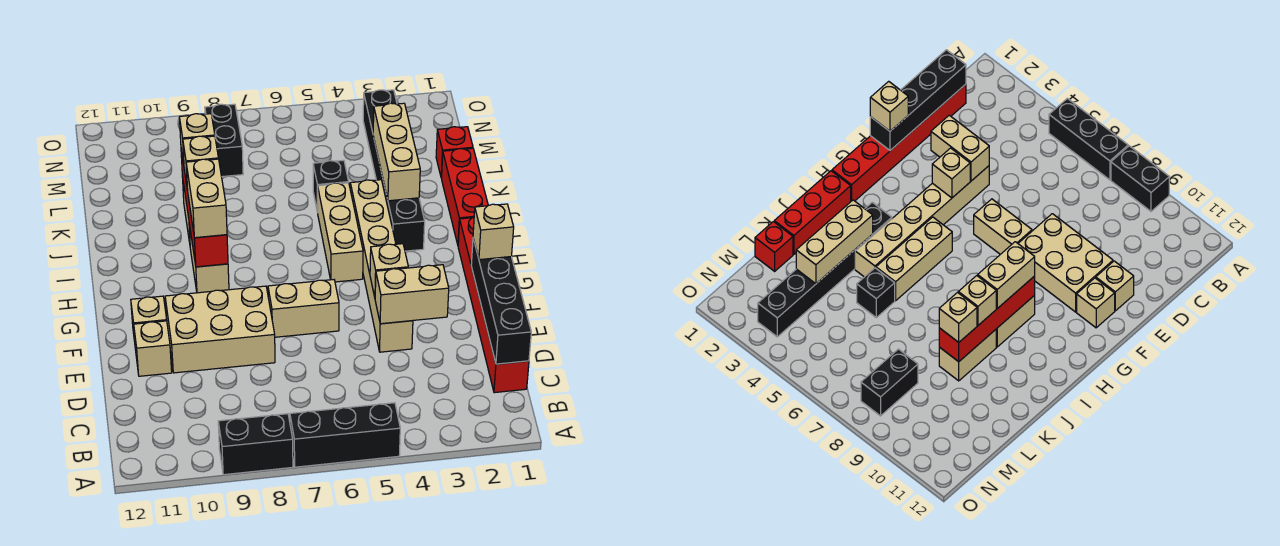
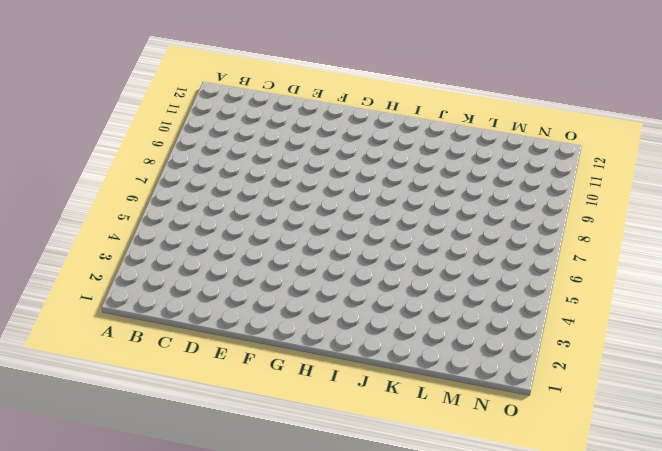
none -> black brick A5:A7 level 1
none -> black brick A8:A9 level 1
none -> red brick C1:H1 level 1

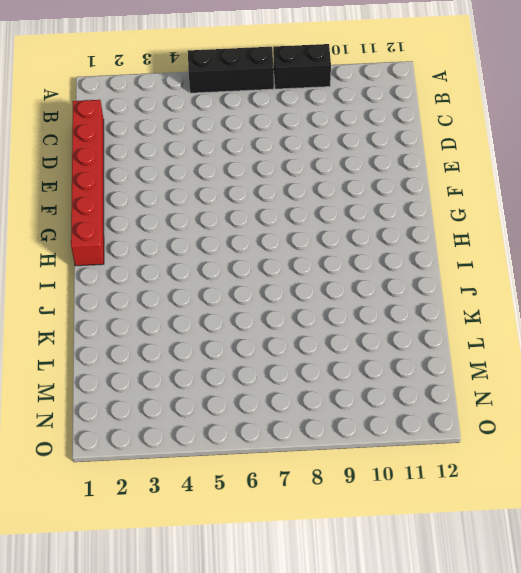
none -> tan brick E4:J4 level 1
none -> tan brick E8:F10 level 1
none -> tan brick E11 level 1

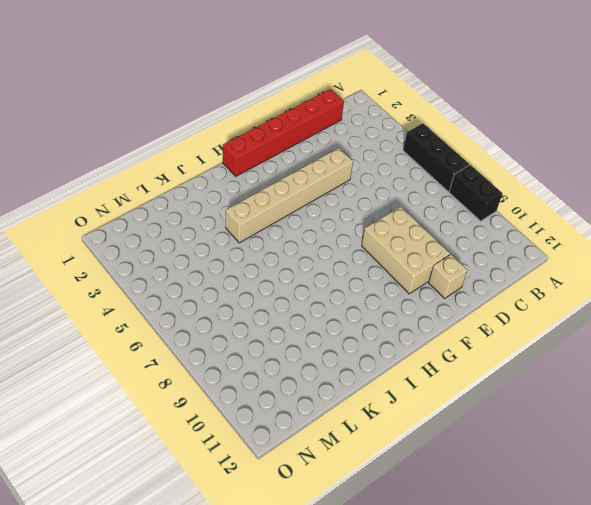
none -> tan brick F6:F7 level 1
none -> tan brick F11 level 1
none -> tan brick H5:J5 level 1

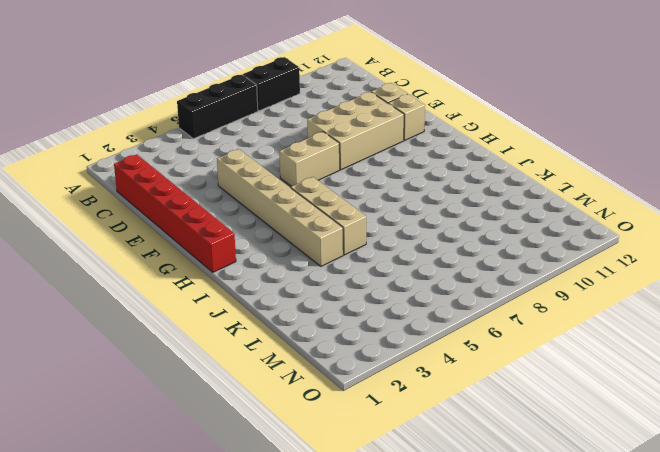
none -> tan brick H9:I9 level 1
none -> red brick I1:K1 level 1
none -> black brick I3:N3 level 1

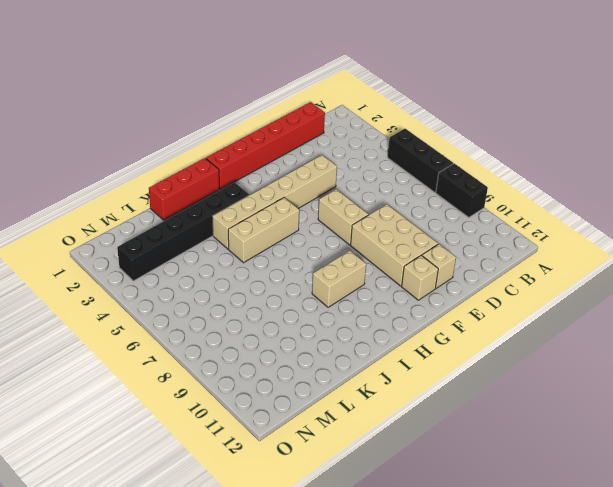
none -> tan brick J9:K9 level 1
none -> black brick K5 level 1
none -> red brick L1 level 1

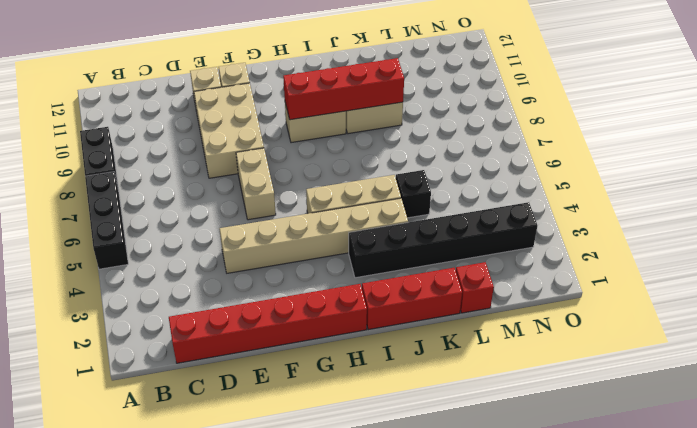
none -> black brick M8:N8 level 1
none -> black brick C1:F1 level 2
none -> tan brick E3:E4 level 2

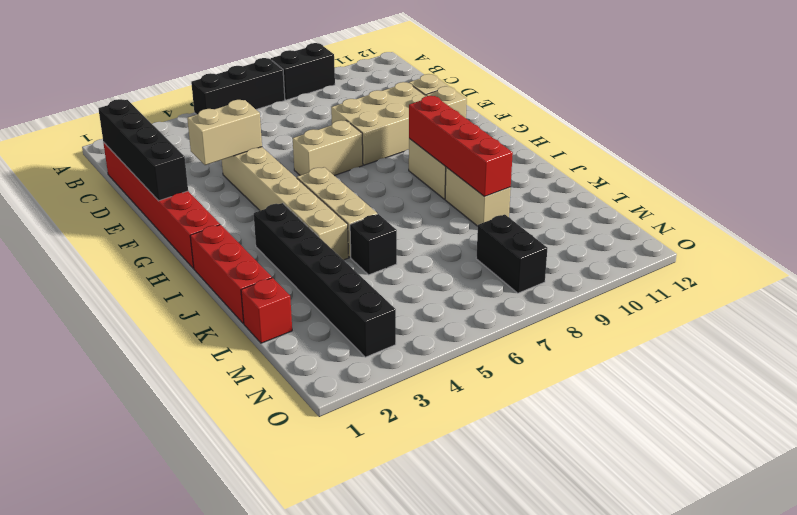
none -> tan brick F4 level 2
none -> tan brick J3:L3 level 2
none -> tan brick F1 level 3

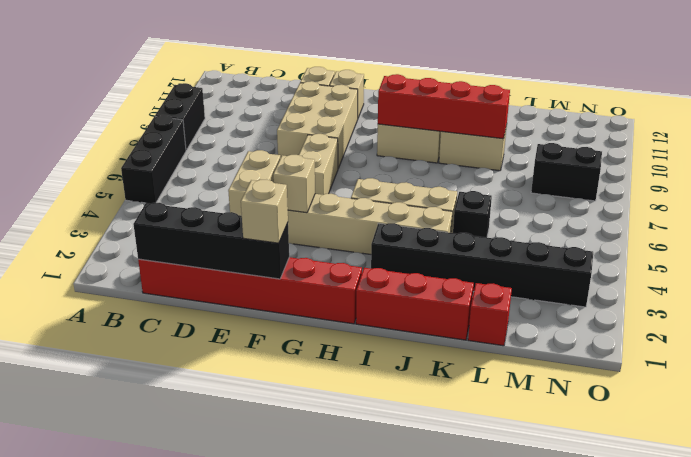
none -> tan brick J3:L3 level 2
none -> tan brick H9:I9 level 3
none -> tan brick J9 level 3

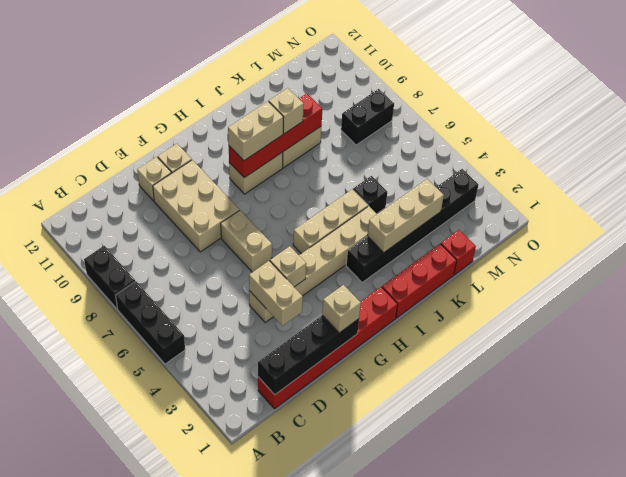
none -> tan brick K9 level 3

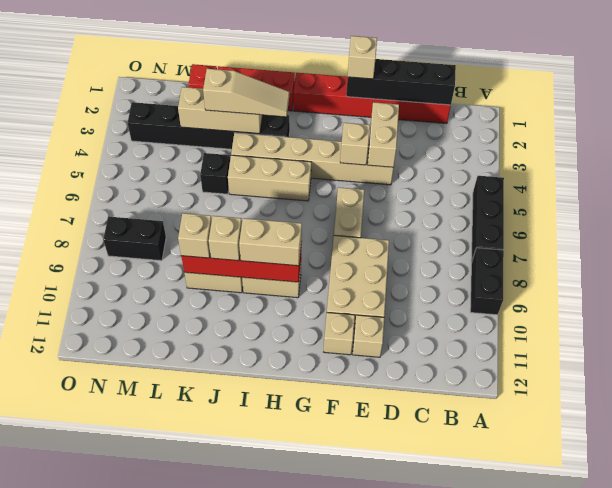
tan slope I3:K3 level 3 top K -> none

